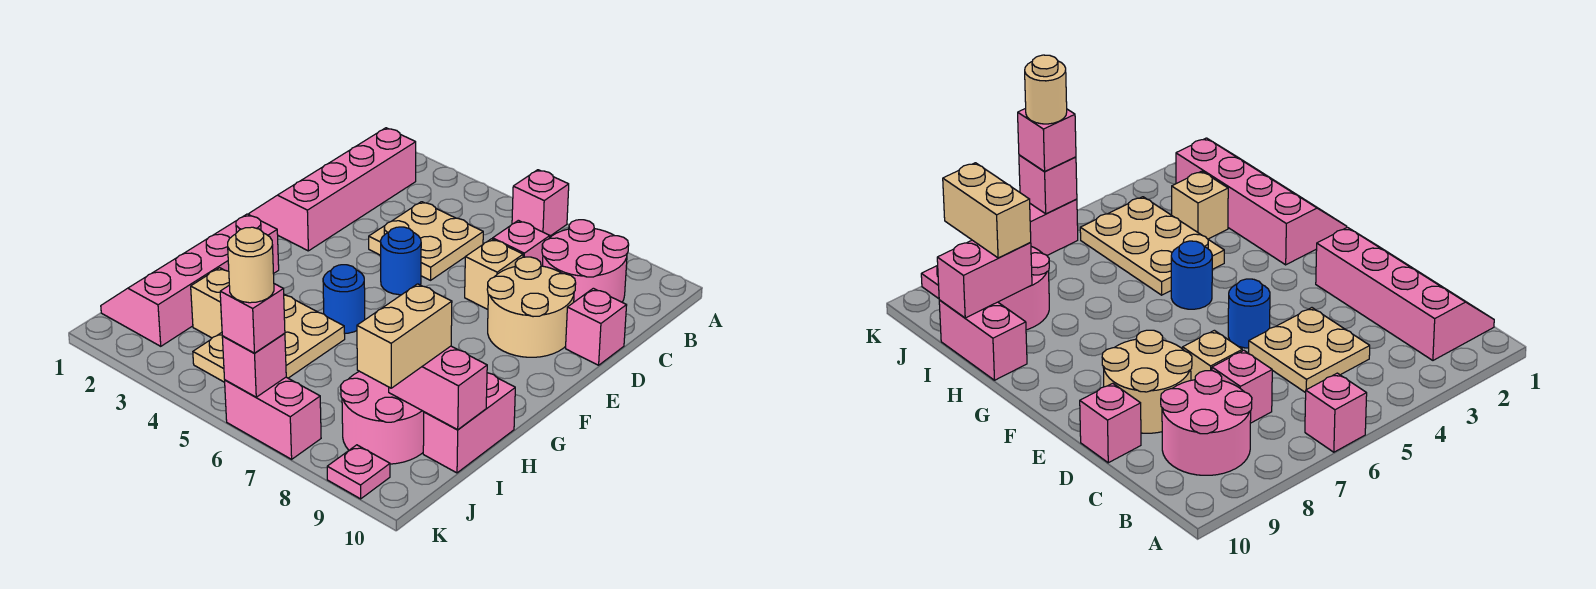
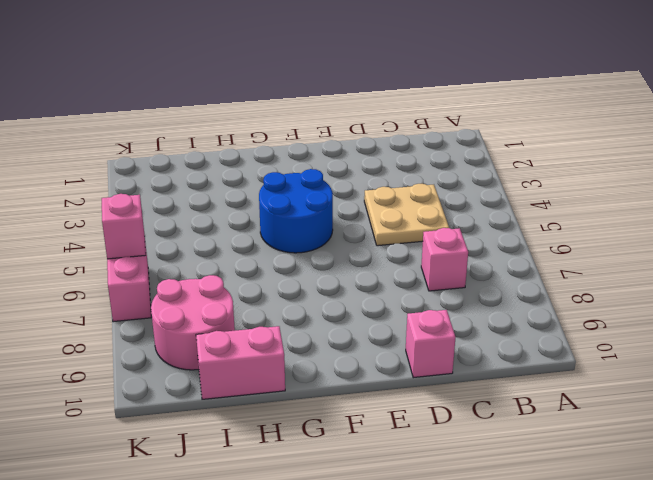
blue round brick F4:G5 level 1 -> blue round brick G5 level 1
none -> pink brick A6 level 1
none -> pink slope B1:E2 level 1 top 2
none -> pink round brick B8:C9 level 1

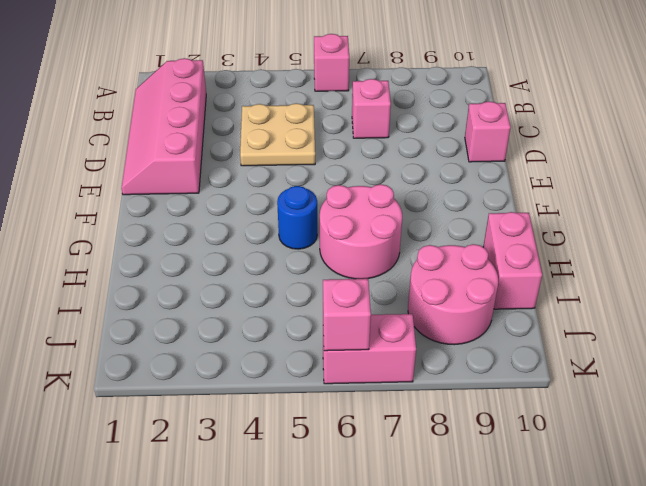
pink round brick G6:H7 level 1 -> pink round brick B8:C9 level 1
none -> tan brick D7 level 1
none -> tan round brick D8:E9 level 1
none -> blue round brick E5 level 1

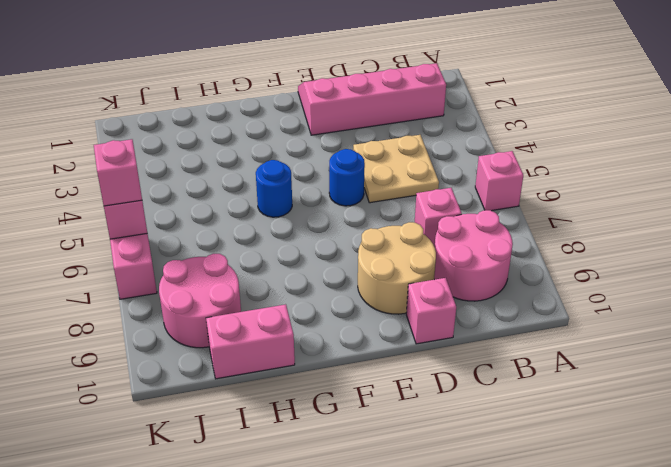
none -> tan brick D7 level 1
none -> pink slope G1:J2 level 1 top 2
none -> tan plate H4:J5 level 1

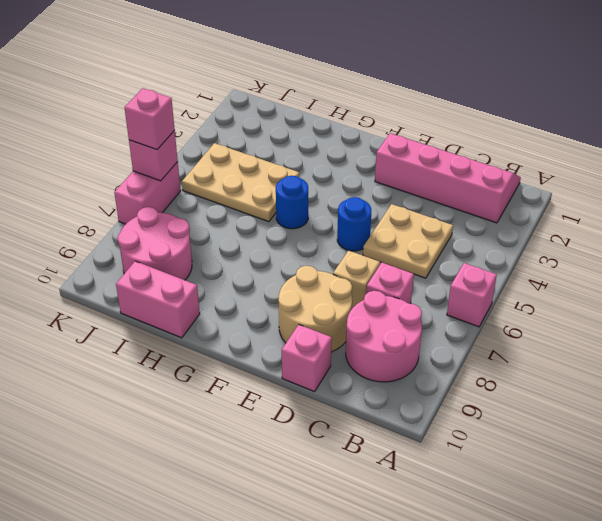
none -> pink slope G1:J2 level 1 top 2
none -> tan brick I3 level 1
none -> pink plate K9 level 1

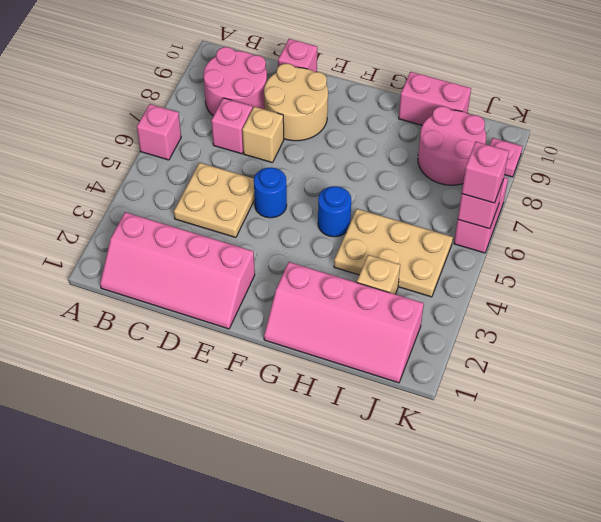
none -> pink brick I9:I10 level 2
none -> tan brick I9:J9 level 3
none -> tan round brick K6 level 4

